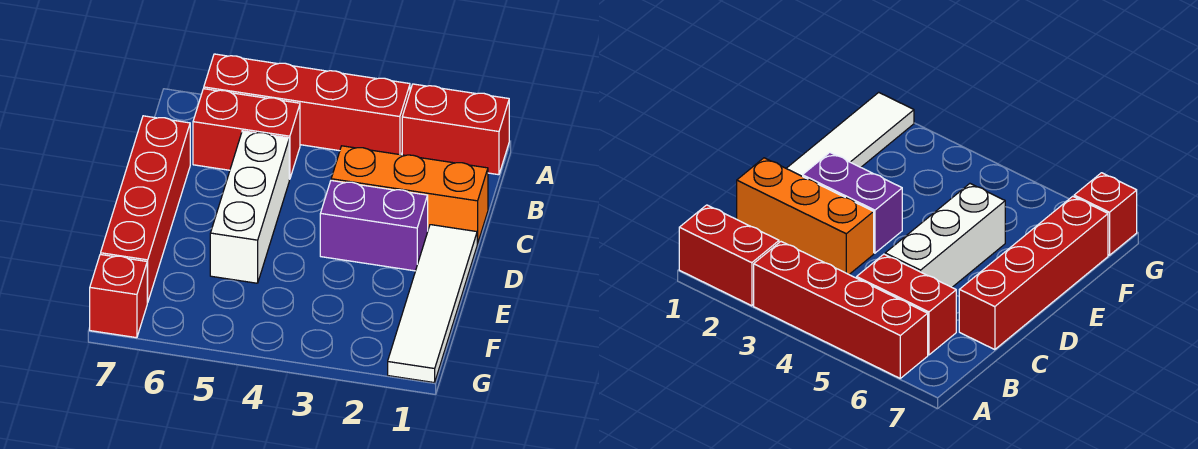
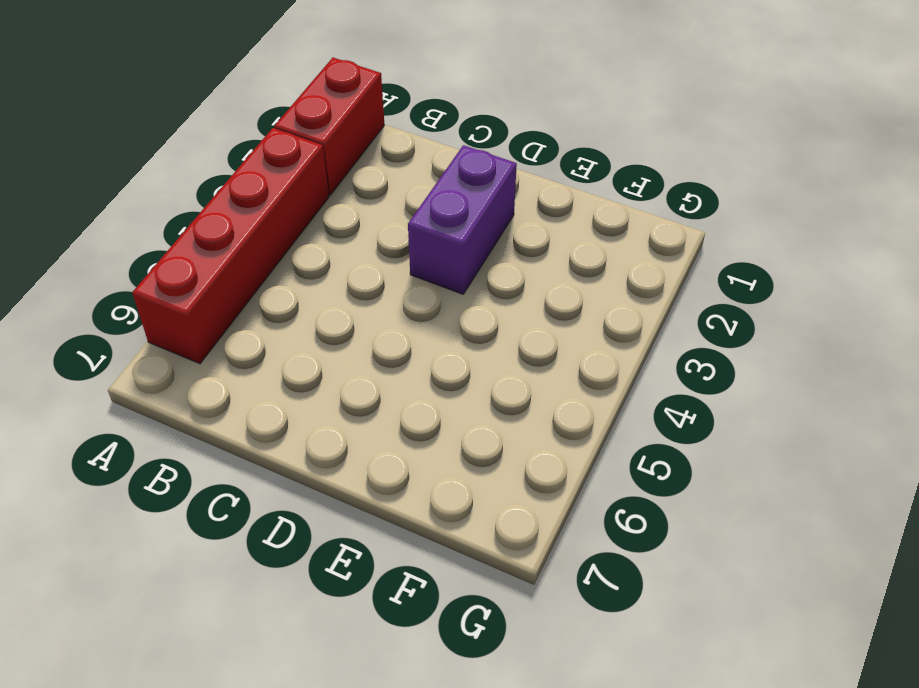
none -> red brick B5:B6 level 1
none -> orange brick C1:C3 level 1

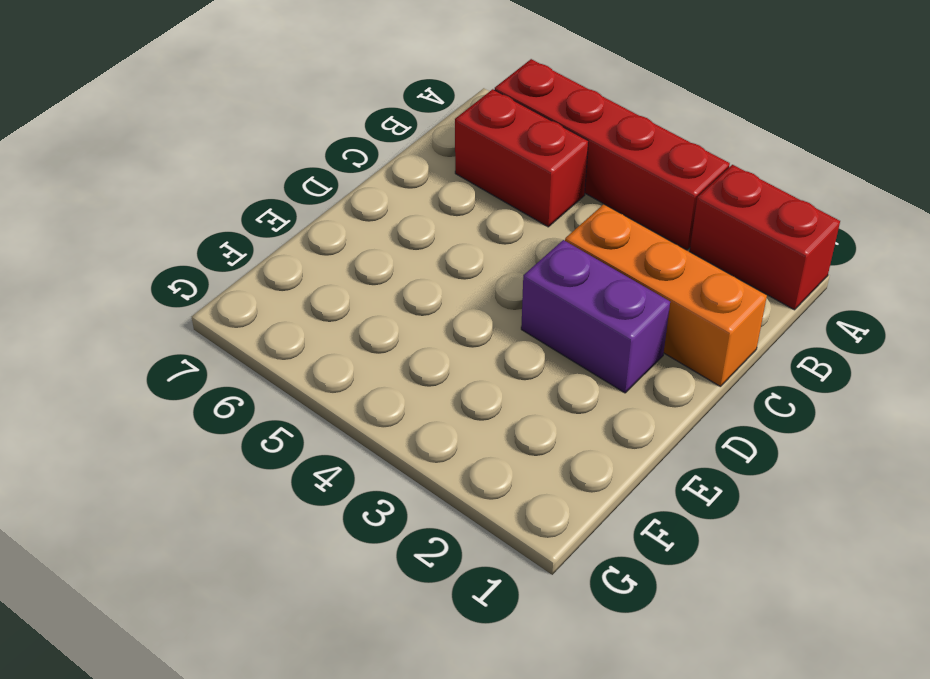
none -> white brick C5:E5 level 1
none -> red brick C7:F7 level 1

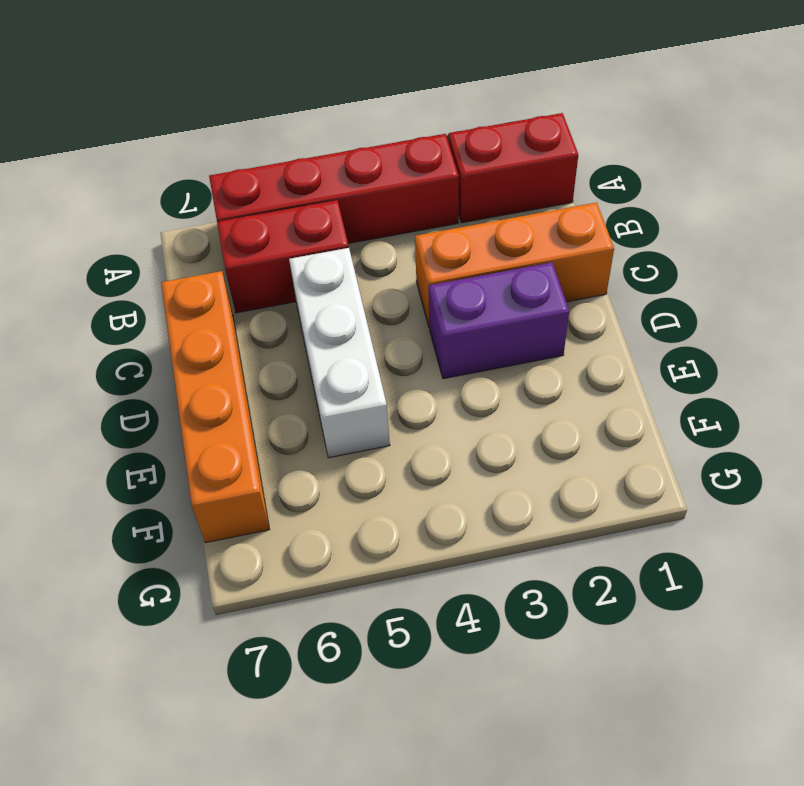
orange brick C7:F7 level 1 -> red brick C7:F7 level 1
none -> white tile D1:G1 level 1
none -> red brick G7 level 1

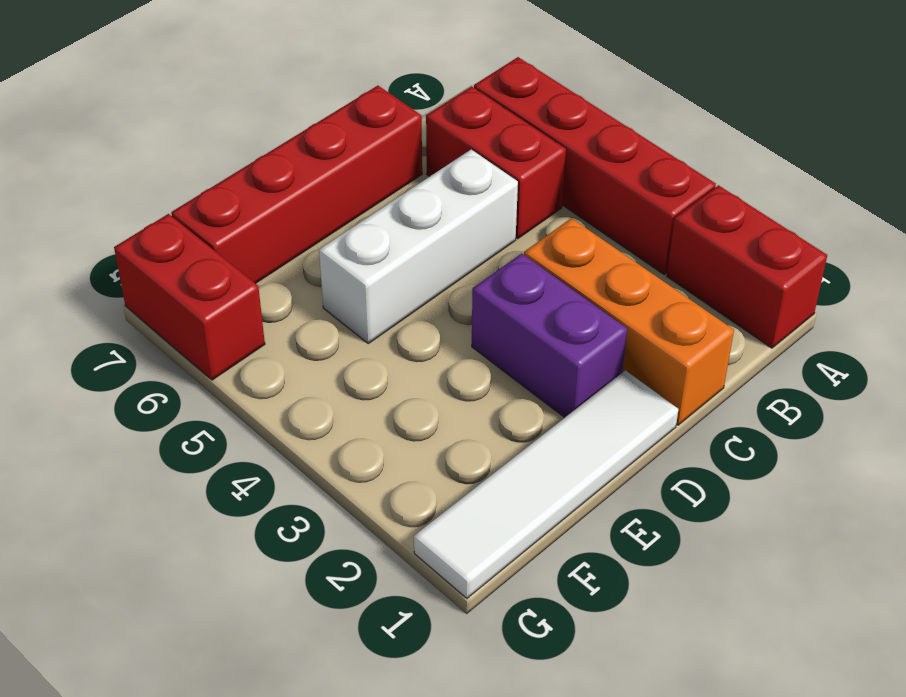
red brick G6:G7 level 1 -> red brick G7 level 1

